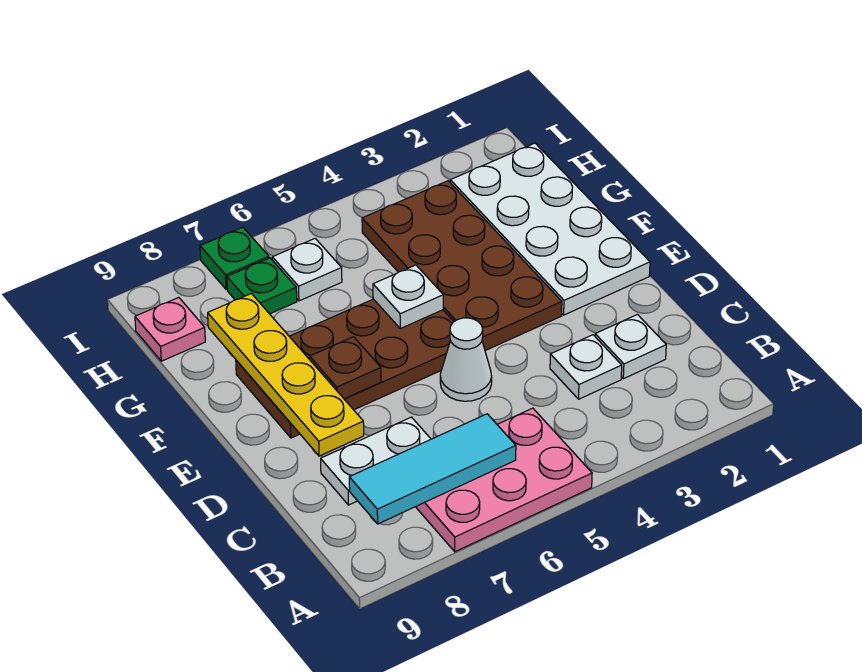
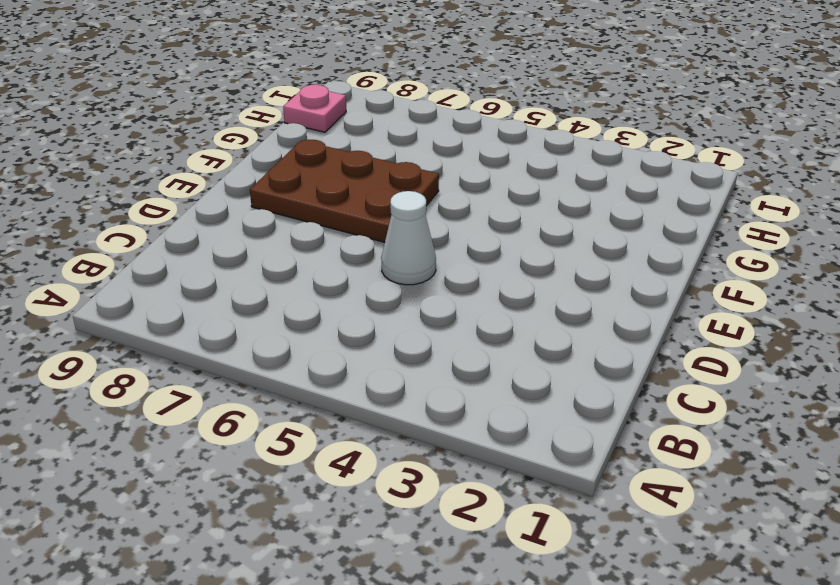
brown plate E6:F8 level 1 -> brown plate E5:F8 level 1
none -> pink plate A5:B7 level 1
none -> white plate C2 level 1
none -> white plate C3 level 1

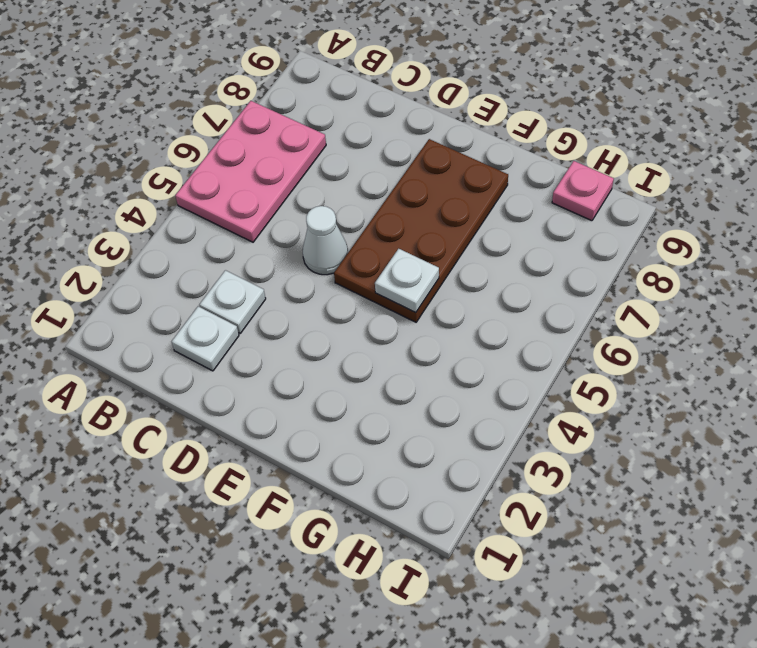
none -> white plate C7:C8 level 1
none -> white plate E1:H2 level 1
none -> brown plate E3:H4 level 1

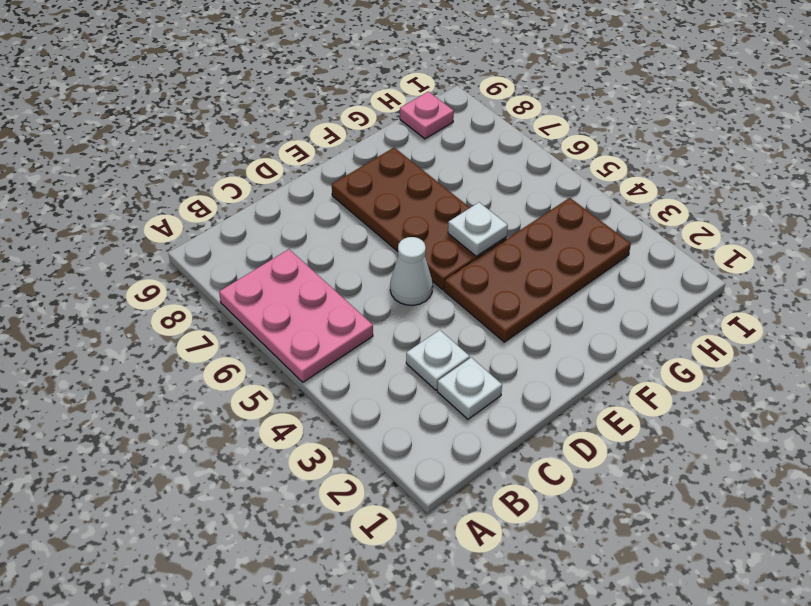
none -> white plate C7:C8 level 1
none -> white plate E1:H2 level 1
none -> white plate H6 level 1

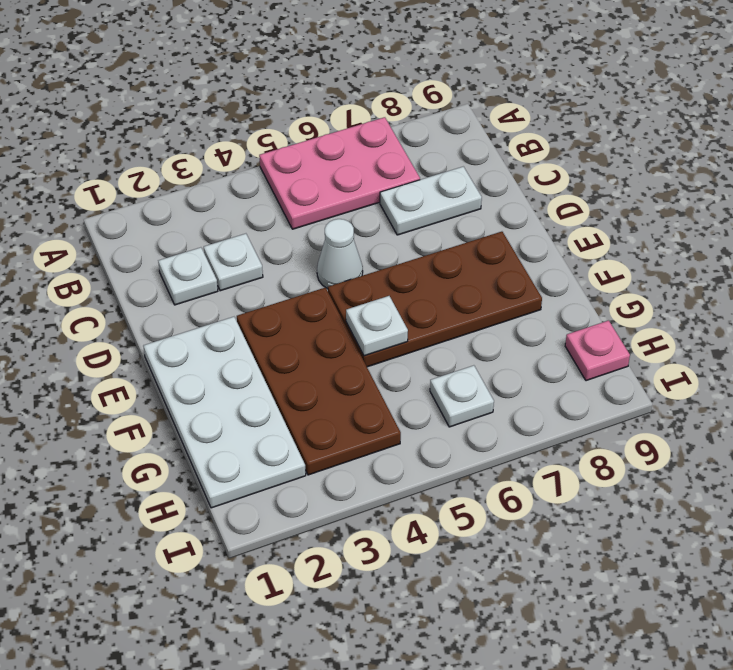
none -> green plate H7 level 1
none -> green plate I7 level 1
none -> cyan tile B6:B8 level 2

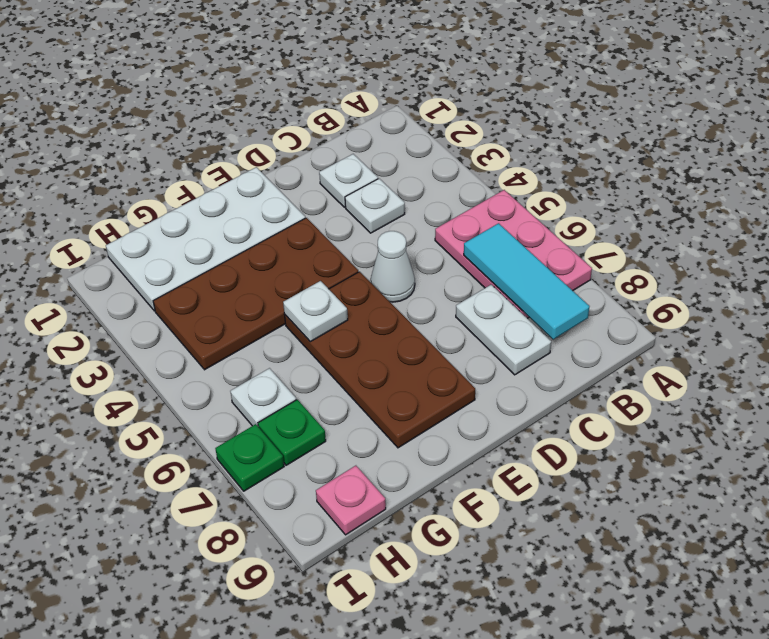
none -> yellow plate D8:G8 level 2
none -> brown plate E7 level 2

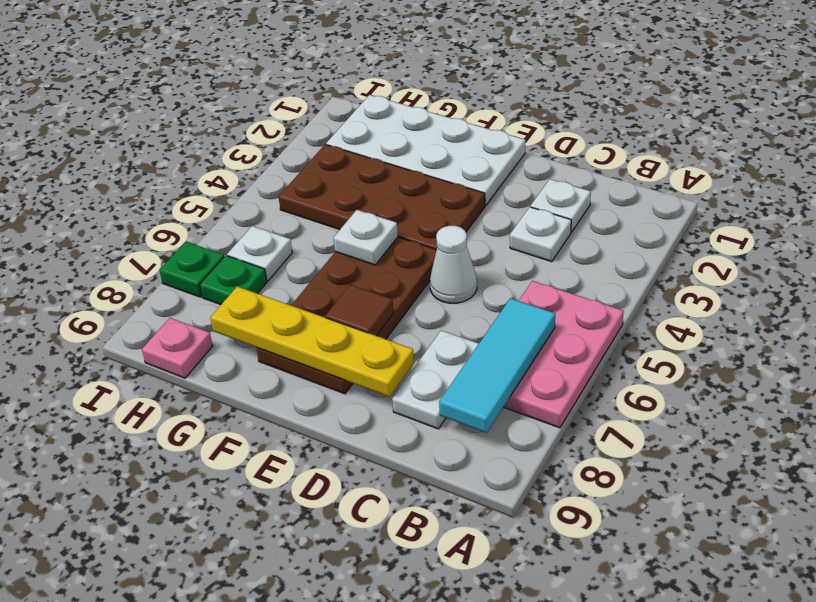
brown tile E7 level 2 -> brown plate E7 level 2

